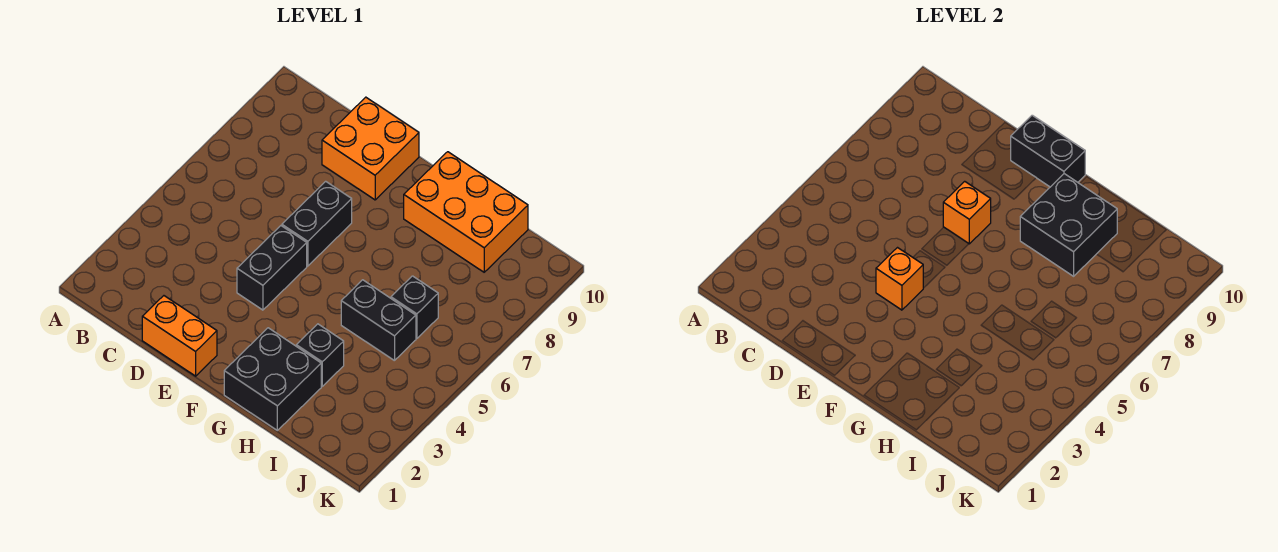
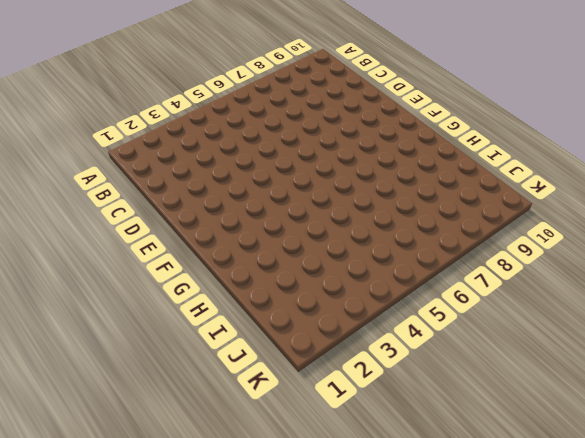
none -> orange brick D1:E1 level 1
none -> orange brick D9:E10 level 1
none -> black brick E4:E5 level 1

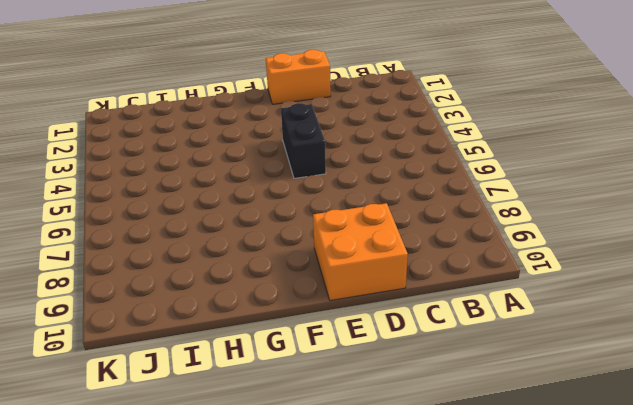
none -> black brick E6:E7 level 1
none -> black brick G1:H2 level 1
none -> orange brick G9:I10 level 1

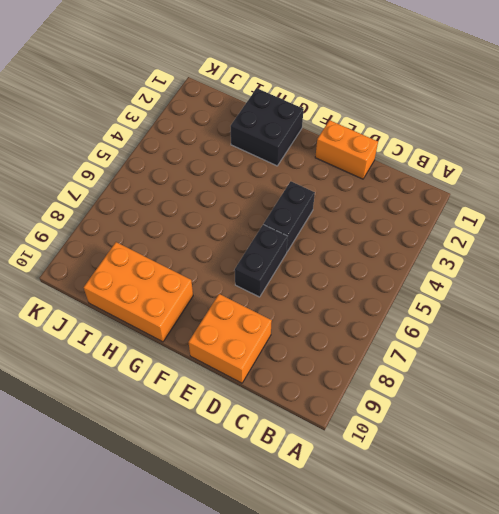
none -> black brick H3 level 1
none -> black brick H5:I5 level 1
none -> black brick I6 level 1

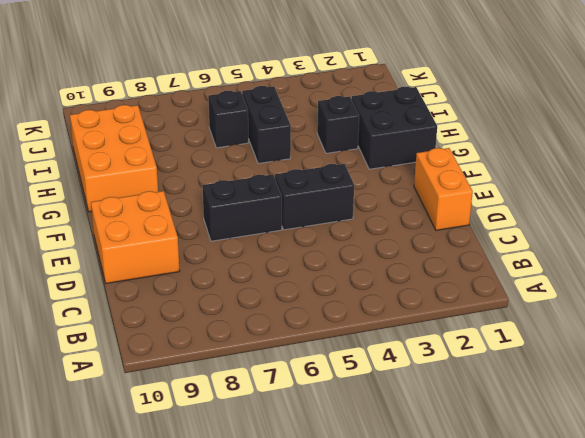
none -> orange brick E4 level 2
none -> orange brick E7 level 2
none -> black brick E10:F10 level 2

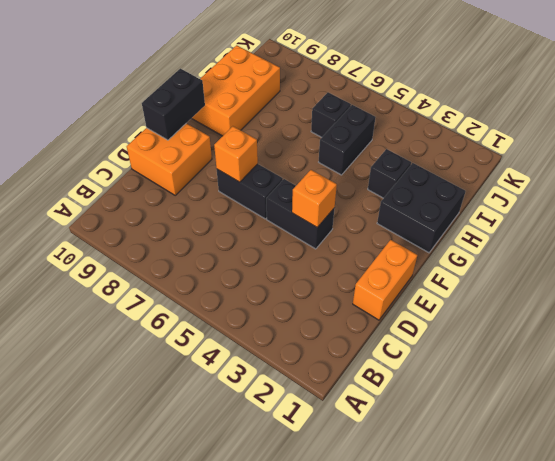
none -> black brick G8:H9 level 2

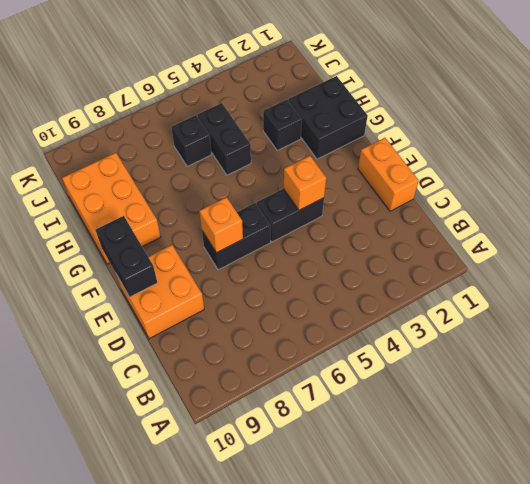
none -> black brick G8:H9 level 2

